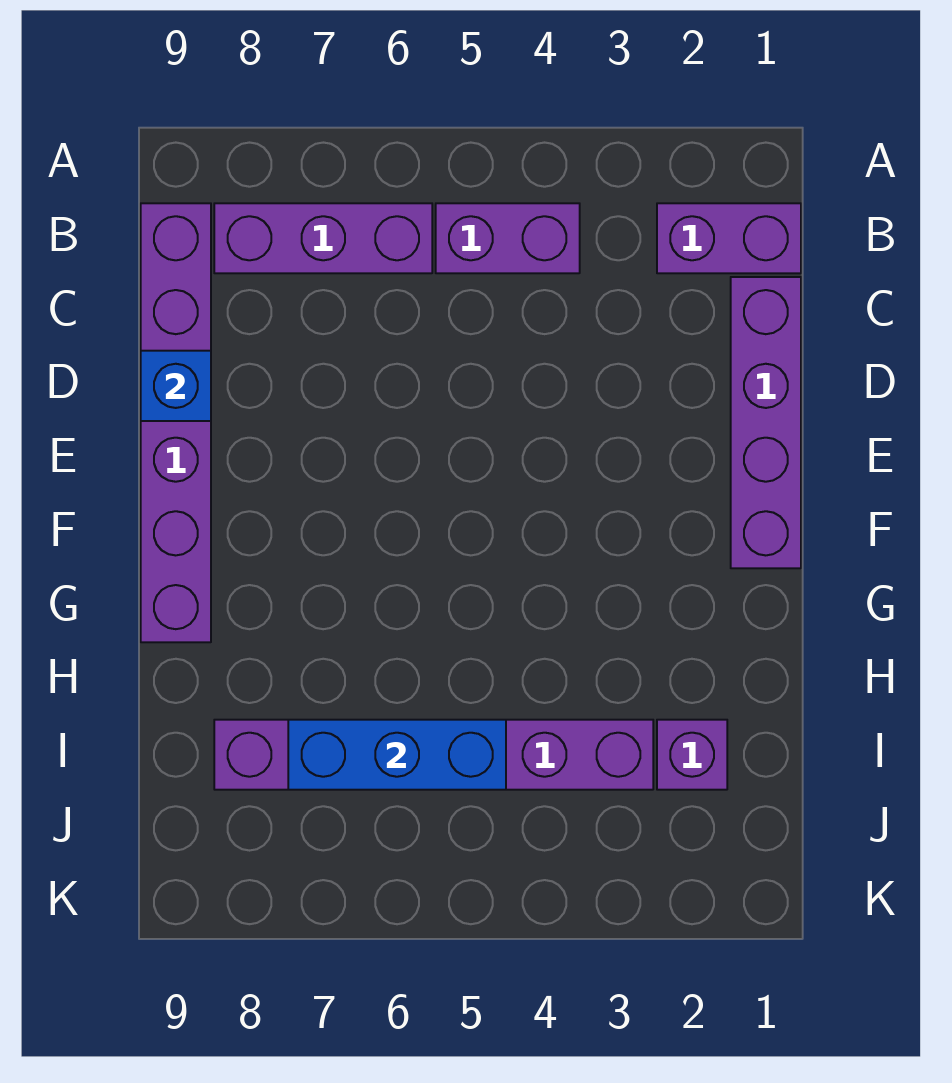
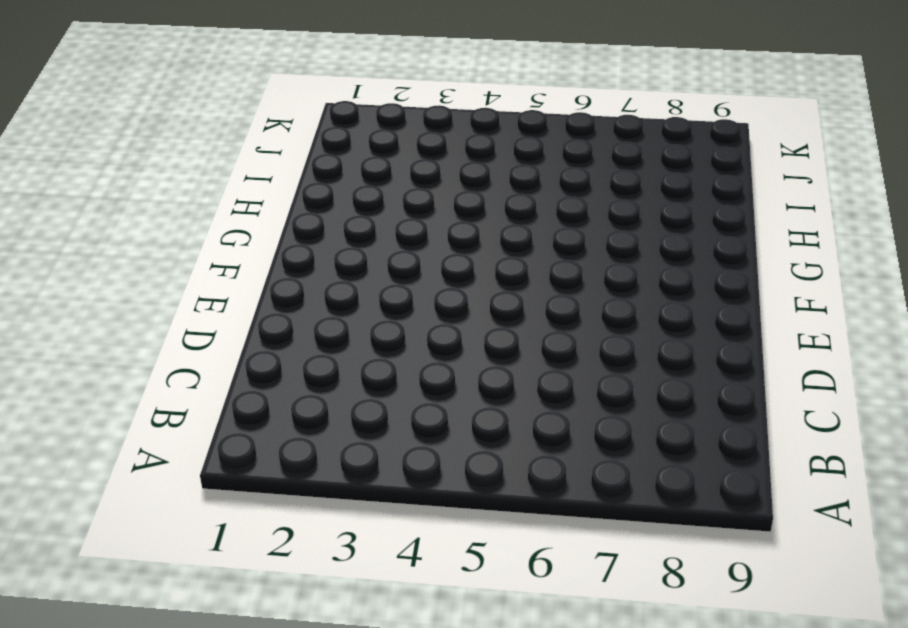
none -> purple brick B1:B2 level 1
none -> purple brick B4:B5 level 1

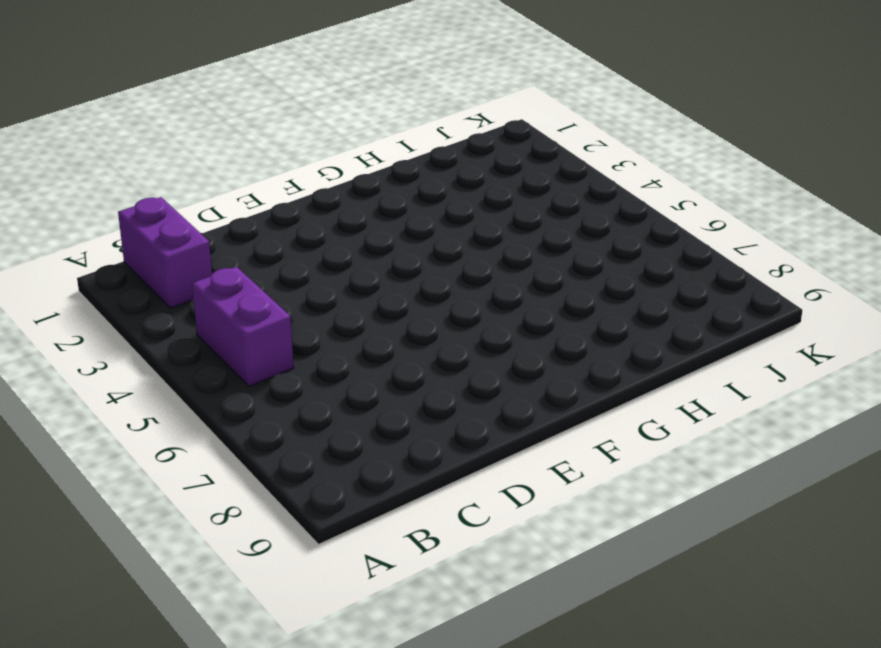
none -> purple brick B6:B8 level 1
none -> purple brick B9:G9 level 1

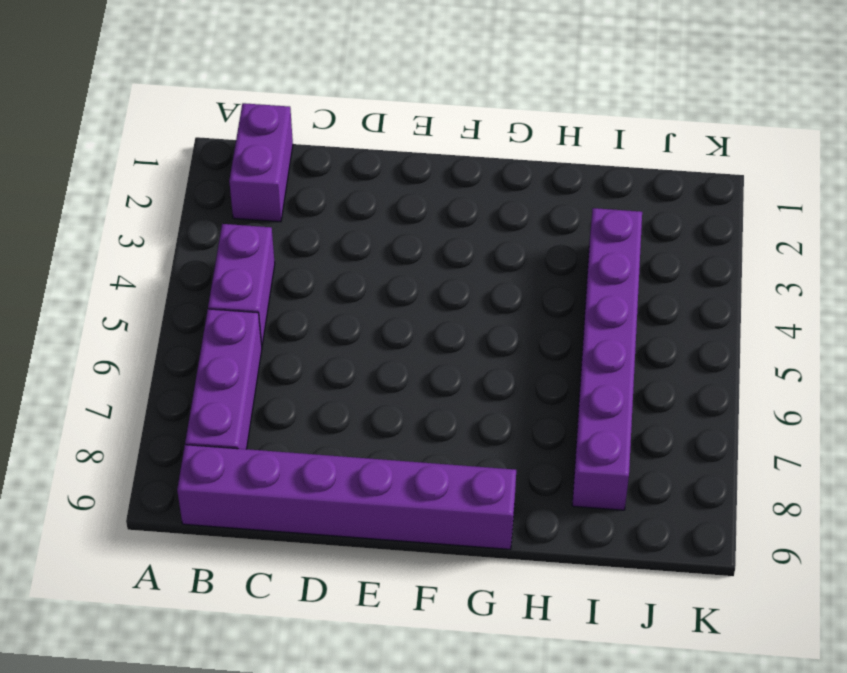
none -> purple brick C1:F1 level 1
none -> purple brick I2 level 1

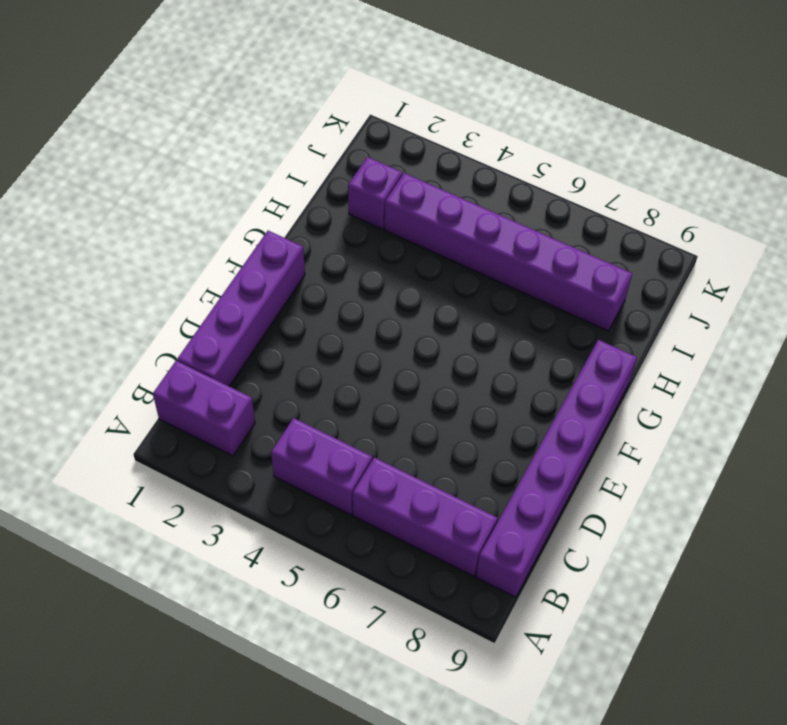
none -> blue brick D9 level 2
none -> blue brick I5:I7 level 2

